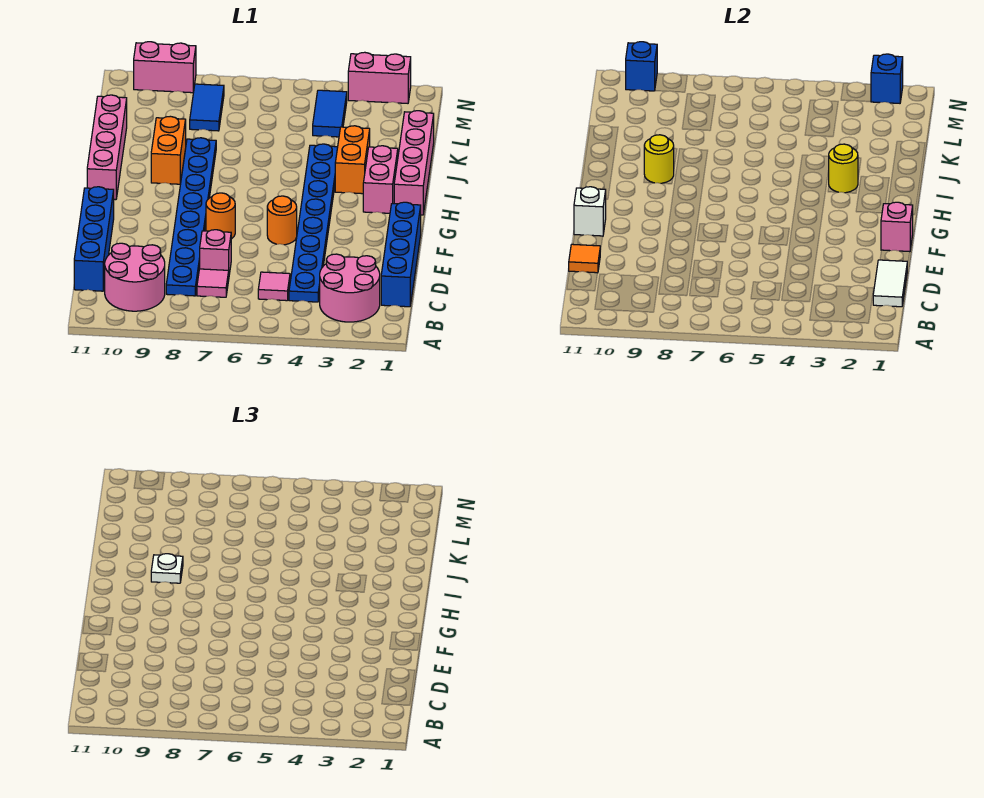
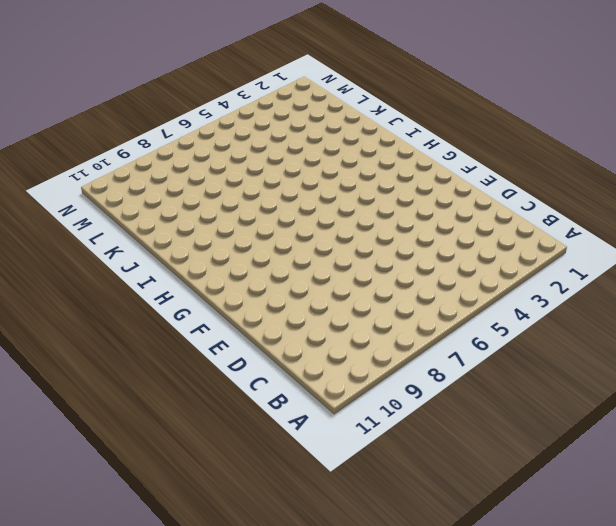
none -> pink round brick B2:C3 level 1
none -> pink round brick B9:C10 level 1
none -> blue brick C1:F1 level 1

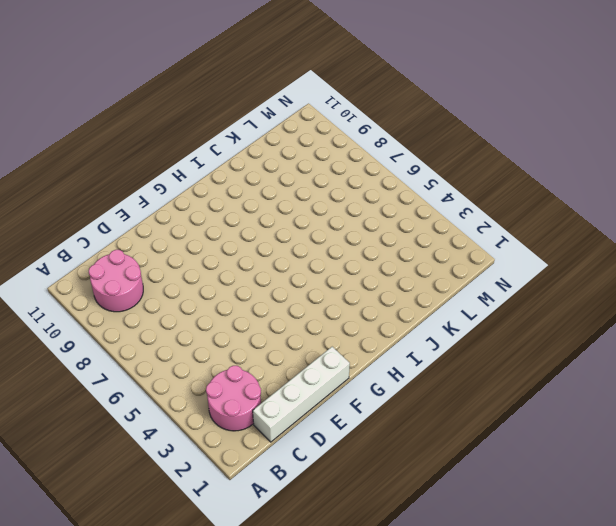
white brick C1:F1 level 1 -> blue brick C1:F1 level 1
none -> blue plate C4:J4 level 1
none -> pink tile C5 level 1
none -> pink tile C7 level 1

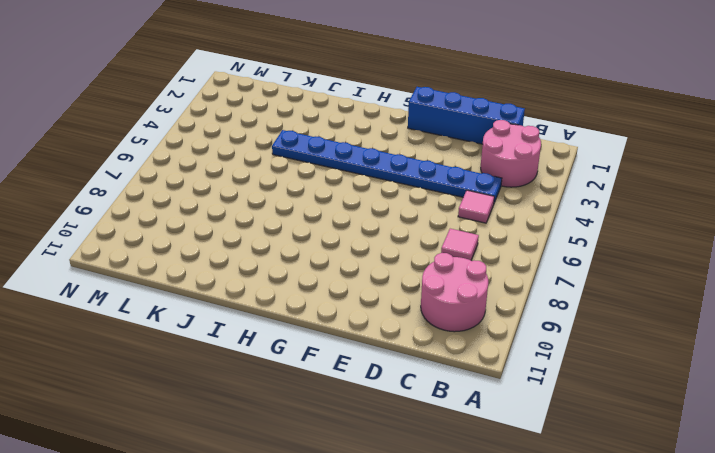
none -> blue plate C8:J8 level 1
none -> blue brick C11:F11 level 1
none -> pink brick D7 level 1

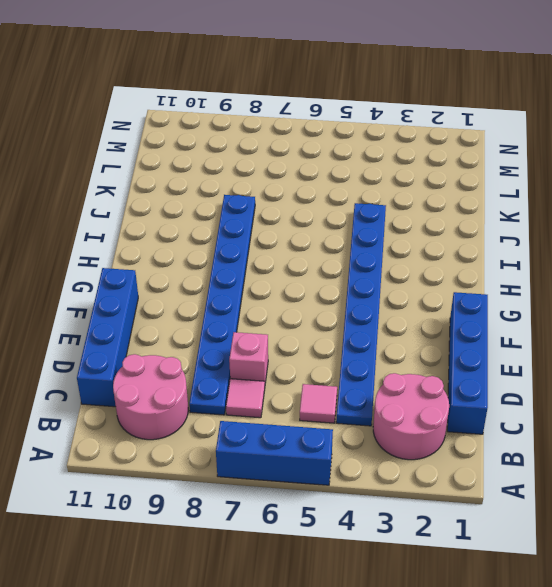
blue brick A5:A7 level 1 -> none
none -> orange round brick F5 level 1
none -> orange round brick F7 level 1
none -> pink brick H1:K1 level 1

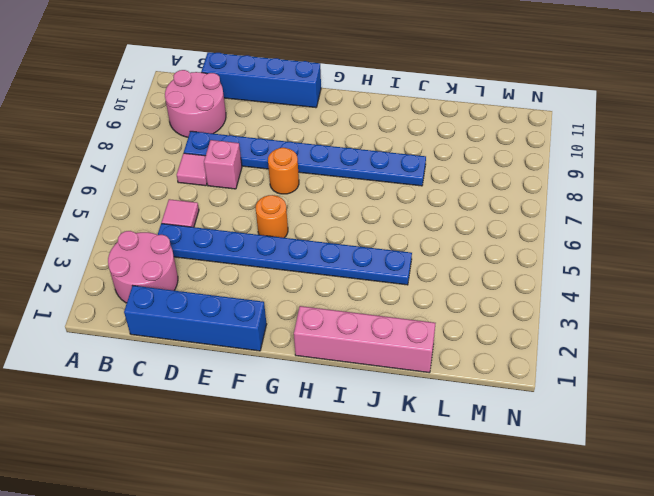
none -> pink brick H2:I2 level 1
none -> pink brick H11:K11 level 1
none -> orange brick I3:J3 level 1

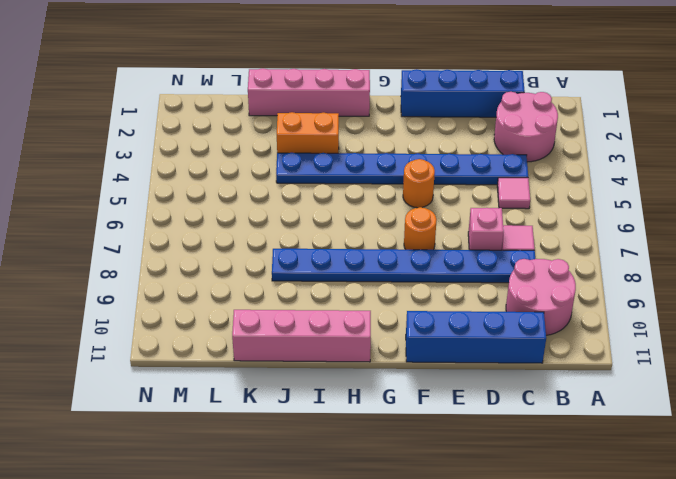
none -> pink brick H2:I2 level 1
none -> orange brick I9:J9 level 1
none -> blue tile L4:M4 level 1

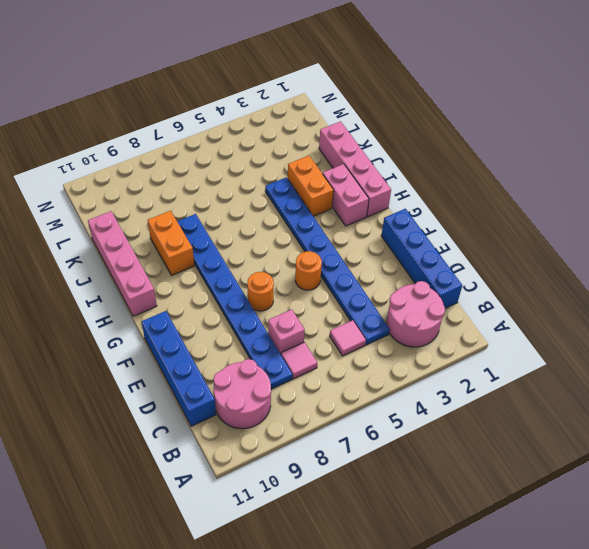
none -> blue tile L4:M4 level 1
none -> blue tile L8:M8 level 1
none -> pink brick N2:N3 level 1

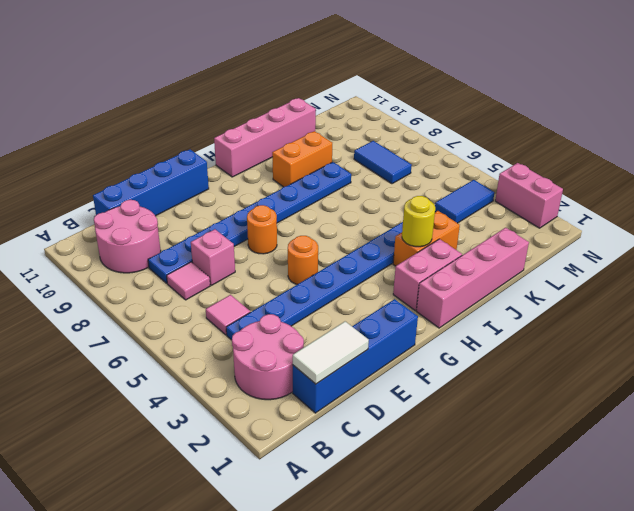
blue tile L7:L8 level 1 -> blue tile L8:M8 level 1
none -> pink brick N9:N10 level 1
none -> orange tile D11 level 2
none -> pink brick F1 level 2

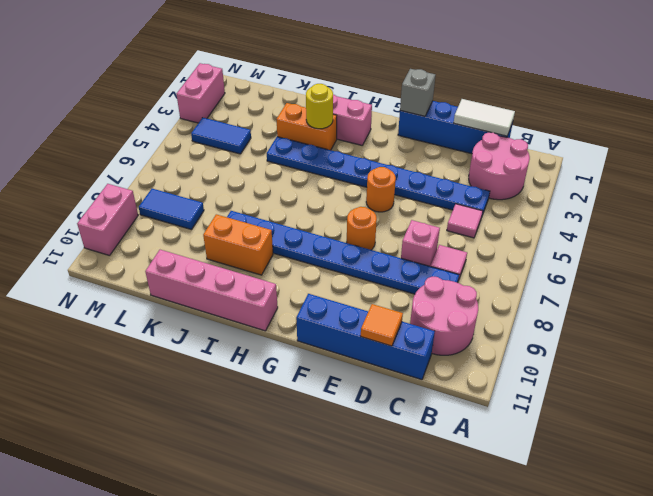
grey brick F1 level 2 -> pink brick F1 level 2
none -> pink brick H1:K1 level 1
none -> white brick F11 level 2
none -> yellow round brick I9 level 2

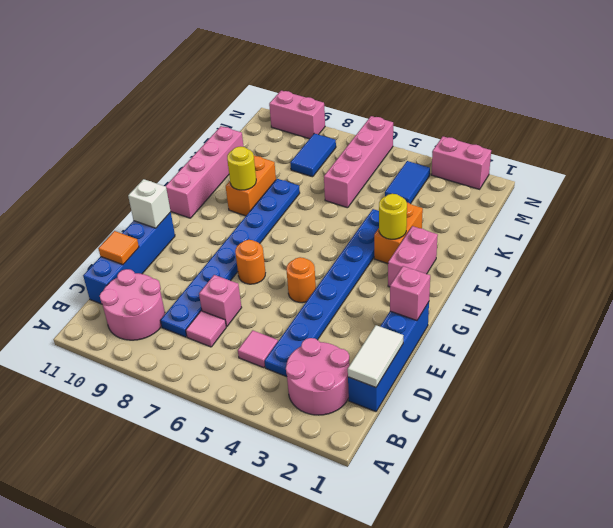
pink brick K6:N6 level 1 -> pink brick H1:K1 level 1
none -> blue brick N2 level 2
none -> blue brick N10 level 2
none -> white plate I9 level 3

